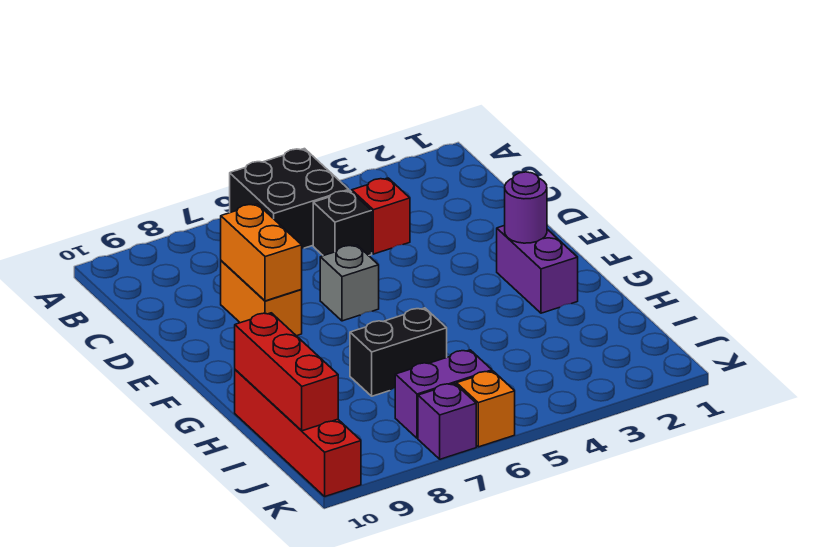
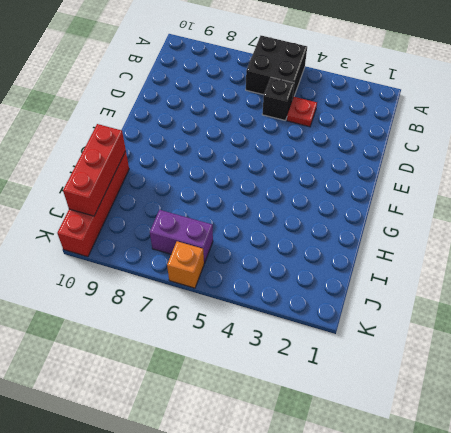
red plate C4 level 1 -> red brick C4 level 1
none -> orange brick D8:E8 level 1
none -> grey brick E6 level 1
none -> purple brick F2:G2 level 1

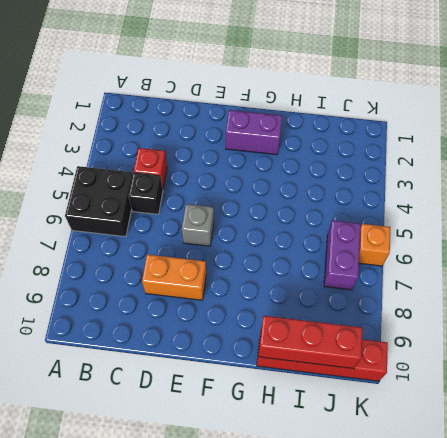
none -> black brick H6:H7 level 1
none -> purple brick K7 level 1
none -> orange brick D8:E8 level 2

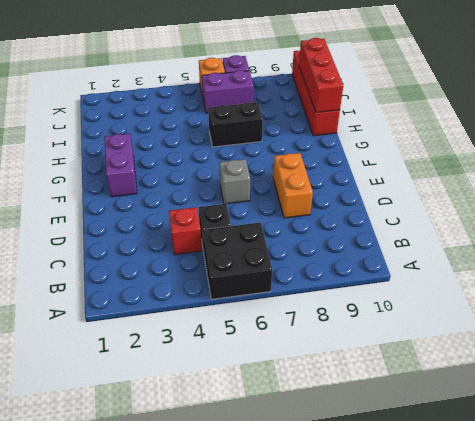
none -> orange brick D8:E8 level 2
none -> purple round brick F2 level 2

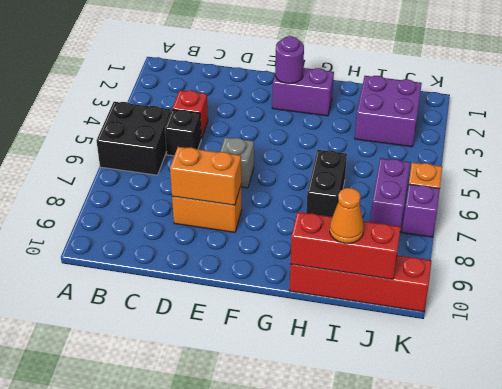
purple brick I2:J3 level 1 -> none
orange cone I10 level 3 -> none

